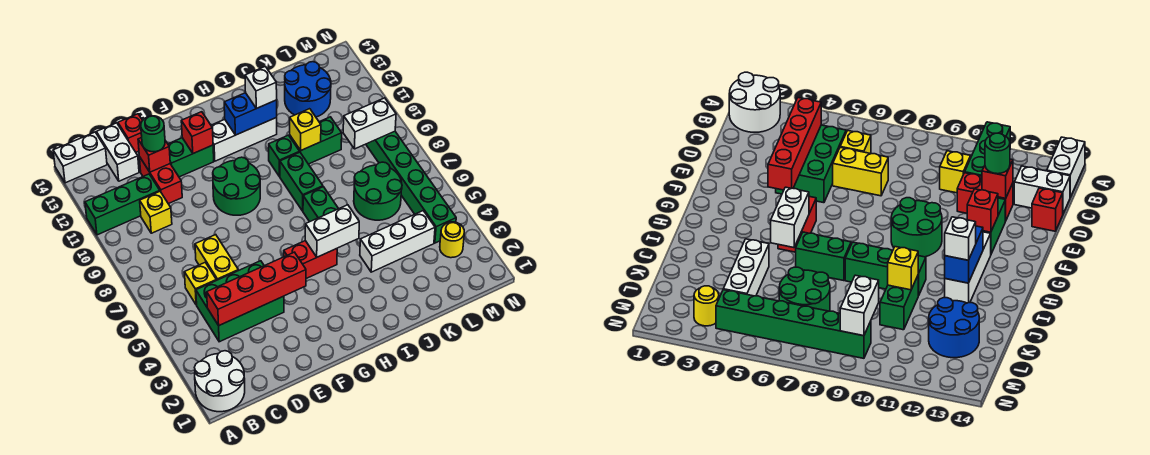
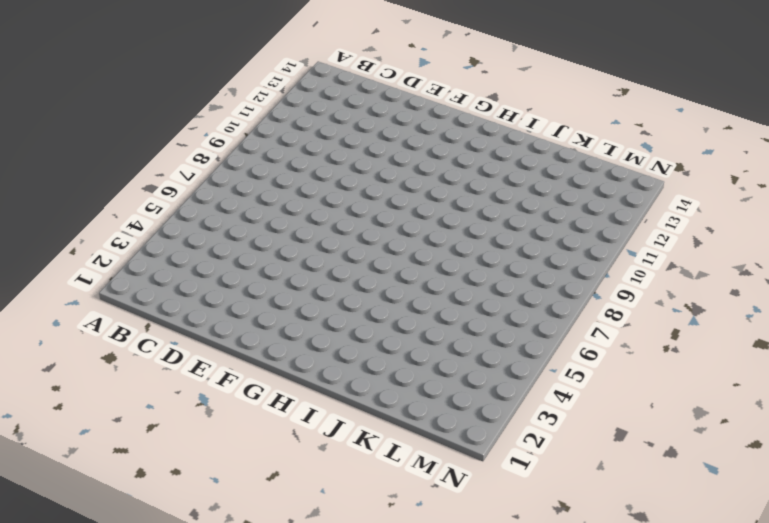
none -> white round brick A1:B2 level 1
none -> green brick A11:C11 level 1
none -> white brick A14:B14 level 1
none -> green brick C4:E5 level 1

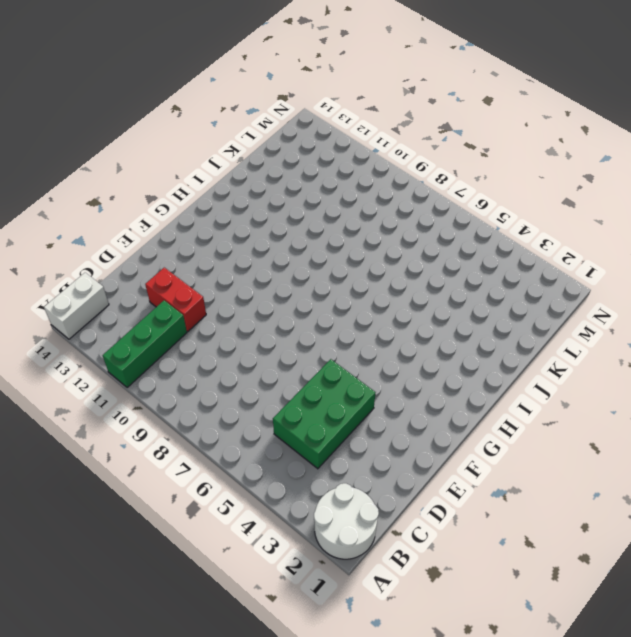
none -> yellow brick C6 level 1
none -> yellow brick C10 level 1
none -> white brick C13:C14 level 1
none -> yellow brick D6:D7 level 1

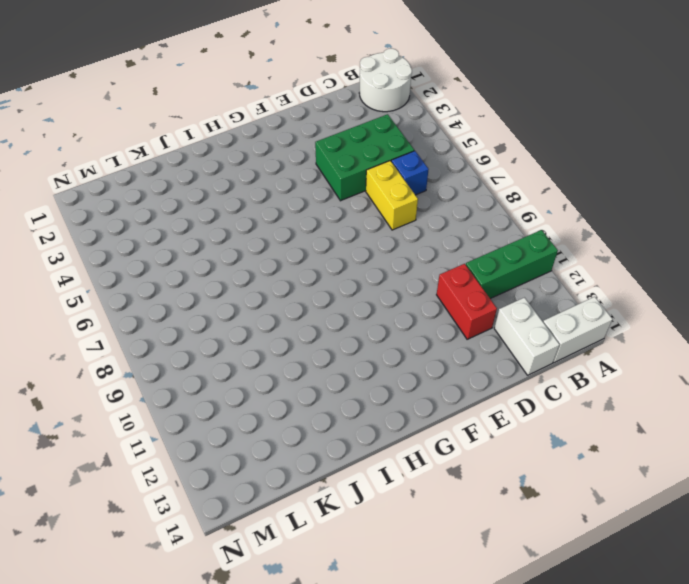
blue brick C6 level 1 -> yellow brick C6 level 1
none -> yellow brick C10 level 1
none -> red brick D14 level 1
none -> green brick E12:F12 level 1
none -> green round brick F9:G10 level 1

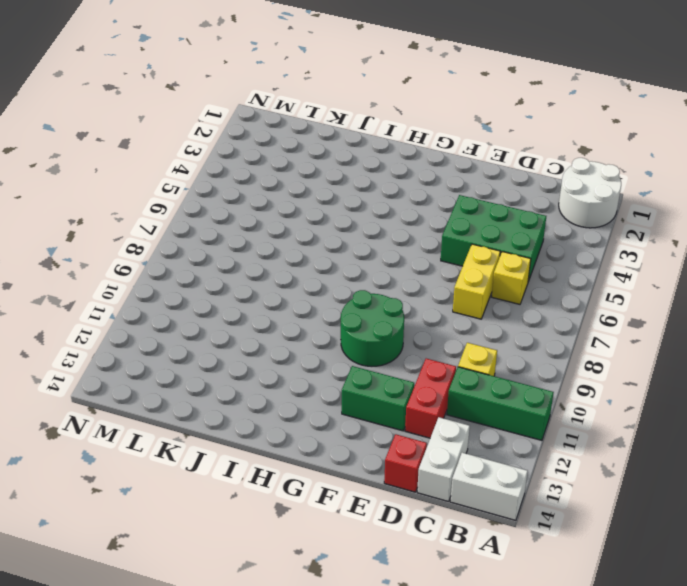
none -> red brick G5:H5 level 1
none -> white brick G12:I12 level 1
none -> green brick I6:I7 level 1
none -> green brick I8:I9 level 1

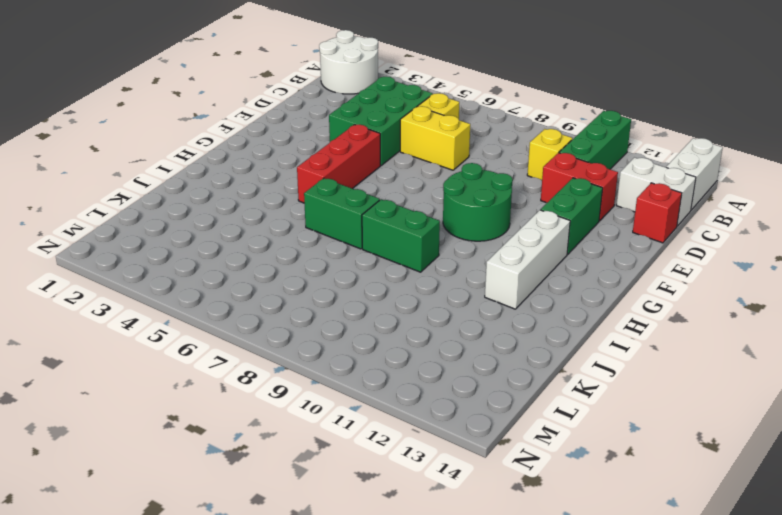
red brick F5:H5 level 1 -> red brick G5:H5 level 1
none -> green brick I10 level 1
none -> white brick J4:L4 level 1
none -> green brick J10:K10 level 1
none -> green round brick K6:L7 level 1

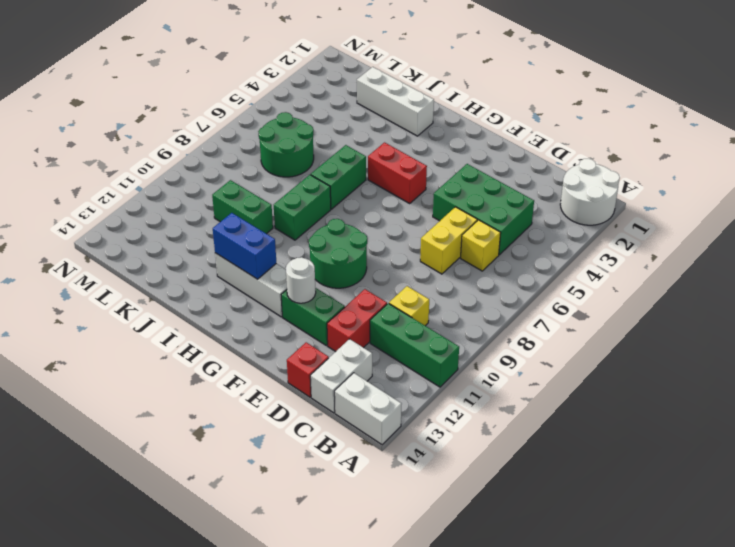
white round brick F12 level 2 -> red brick F12 level 2
white brick I2:K2 level 1 -> white brick J4:L4 level 1
none -> green brick I10 level 1
none -> blue round brick K12:L13 level 1
none -> yellow round brick M3 level 1
none -> green brick M4:M9 level 1

